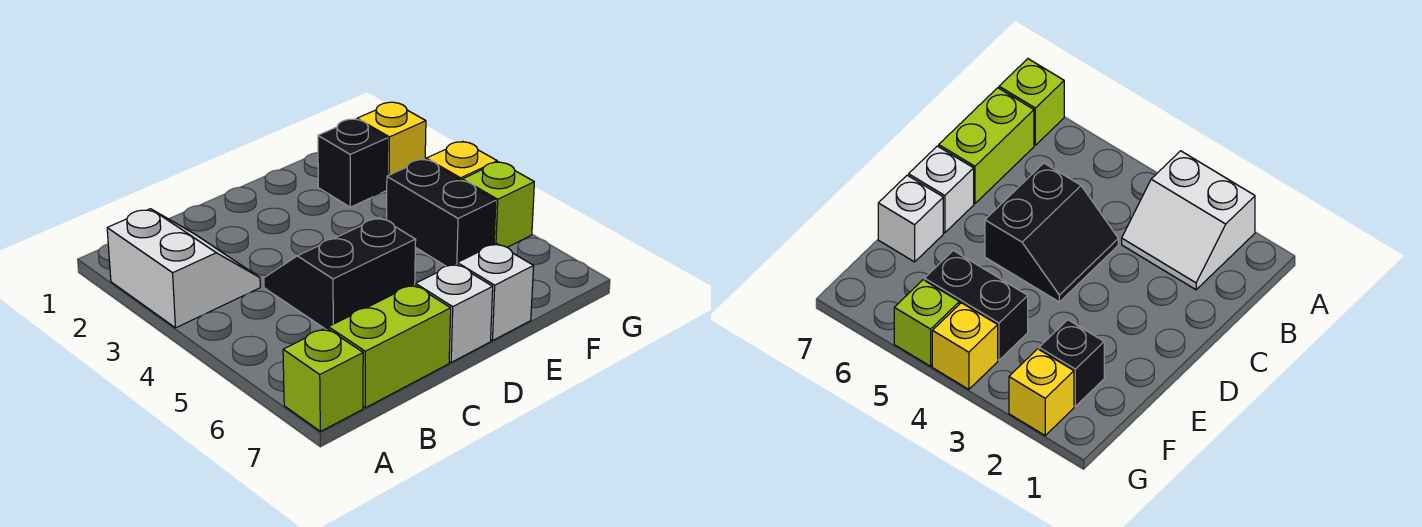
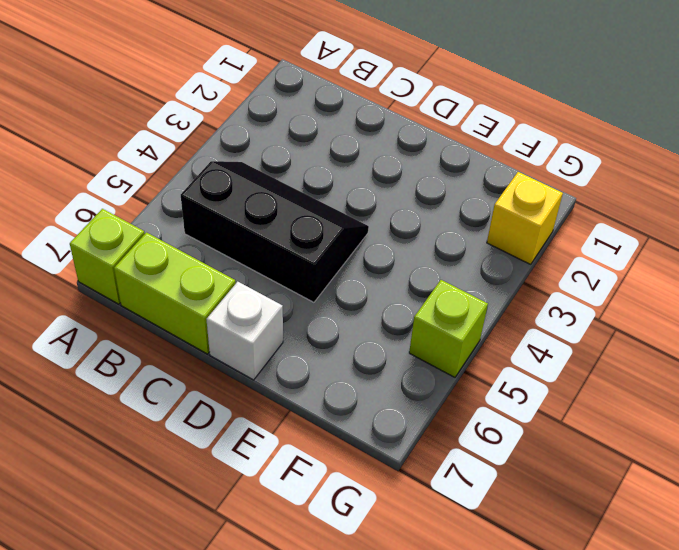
black slope B4:D5 level 1 top 5 -> black slope C4:D5 level 1 top 5
none -> white slope A2:B3 level 1 top A
none -> white brick E7 level 1

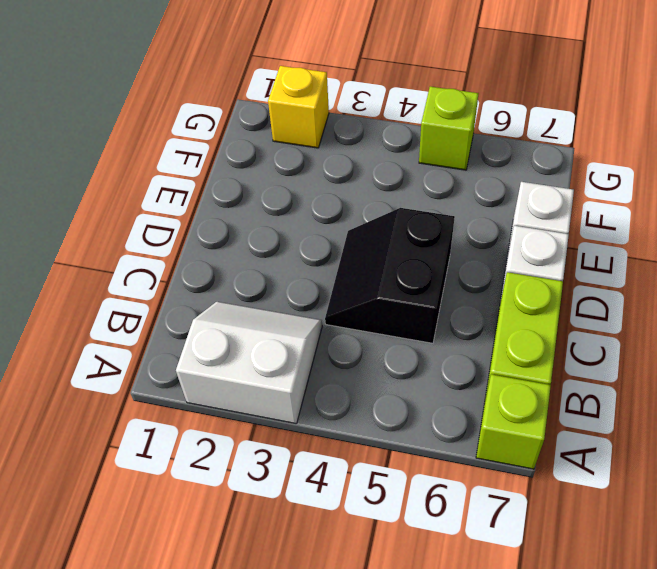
none -> black brick F2 level 1
none -> black brick F4:F5 level 1

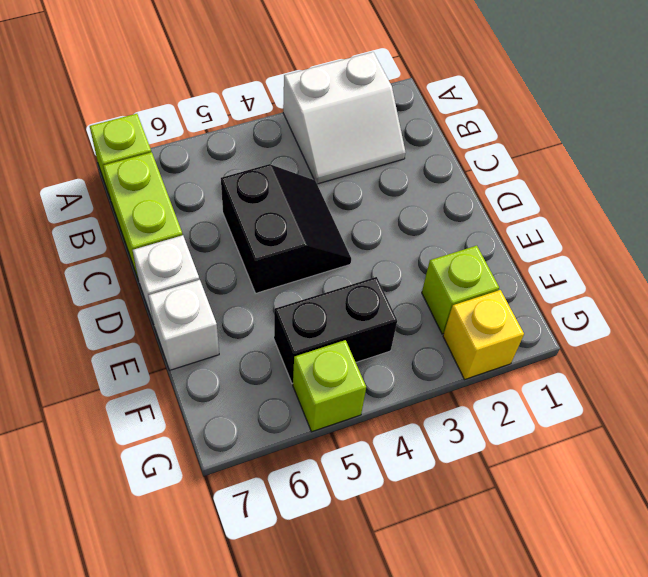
lime brick F2 level 1 -> black brick F2 level 1
none -> yellow brick G4 level 1

